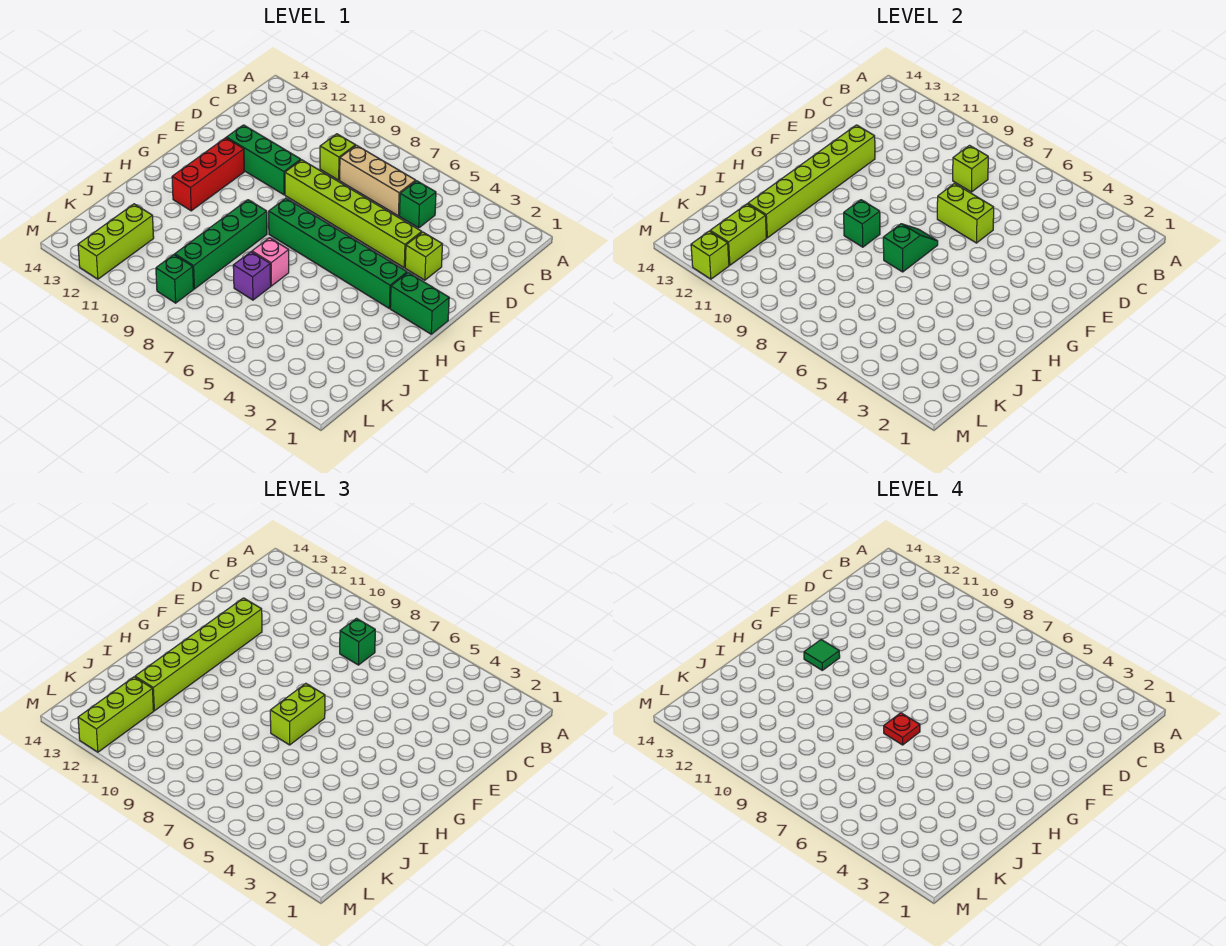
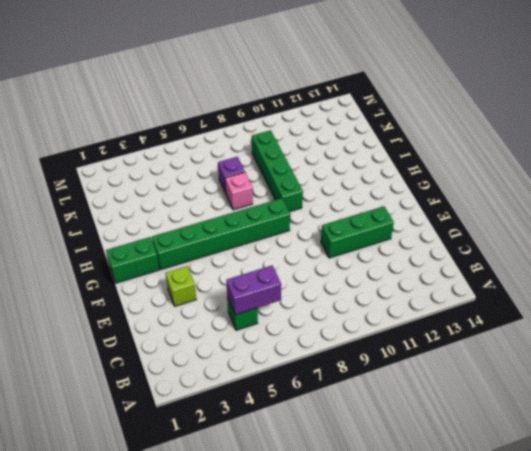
purple brick C5:C6 level 2 -> none
none -> tan brick C6:C8 level 1
none -> lime brick C9 level 1
none -> lime brick E4:E9 level 1

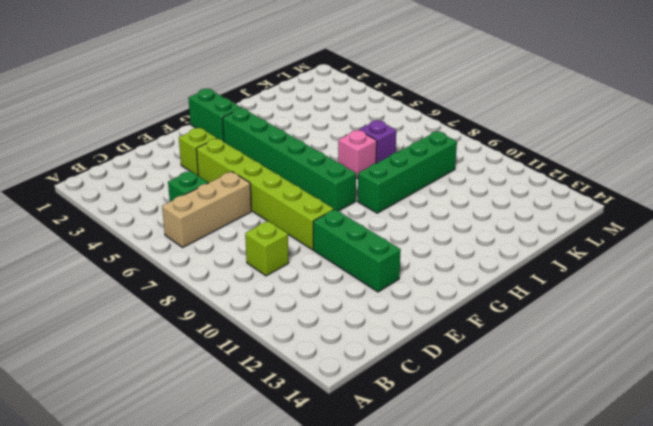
tan brick B6:D6 level 1 -> tan brick C6:C8 level 1
none -> red brick F12:H12 level 1
none -> lime brick K12:M12 level 1
none -> green brick L9 level 1

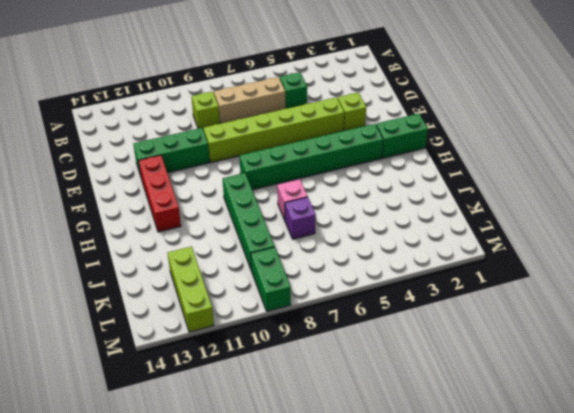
green brick L9:M9 level 1 -> green brick L9 level 1
none -> lime brick C8 level 2
none -> lime brick E6:E7 level 2
none -> lime brick E12:J12 level 2

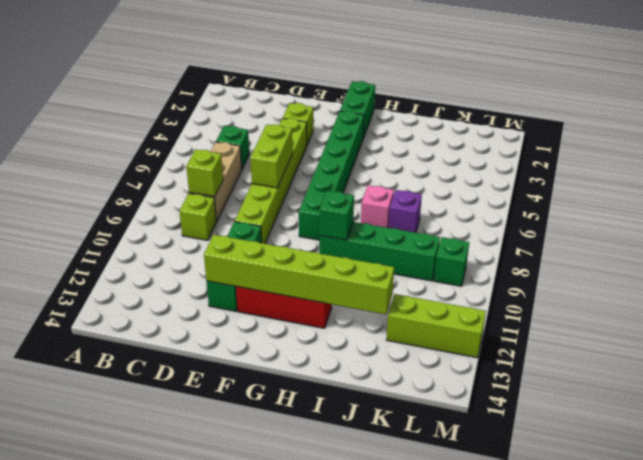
none -> green slope G7:H7 level 2 top H
none -> lime brick K12:L12 level 2
none -> lime brick M12 level 2

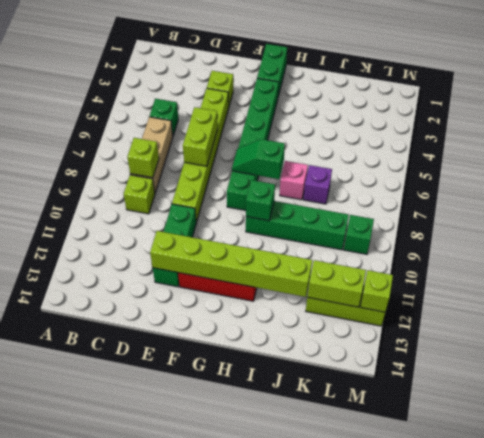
none -> green brick C8 level 3
none -> lime brick E12:J12 level 3
none -> lime brick G7:H7 level 3

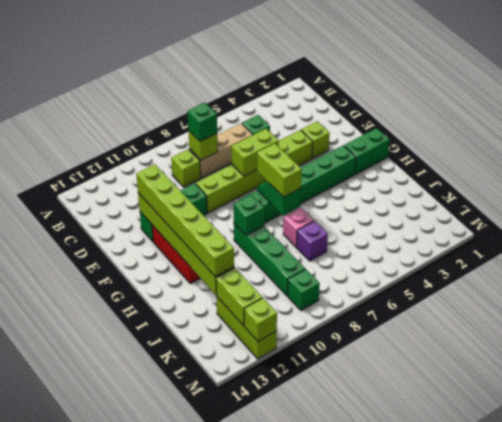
none -> lime brick K12:M12 level 3
none -> green tile G12 level 4
none -> red plate H7 level 4

